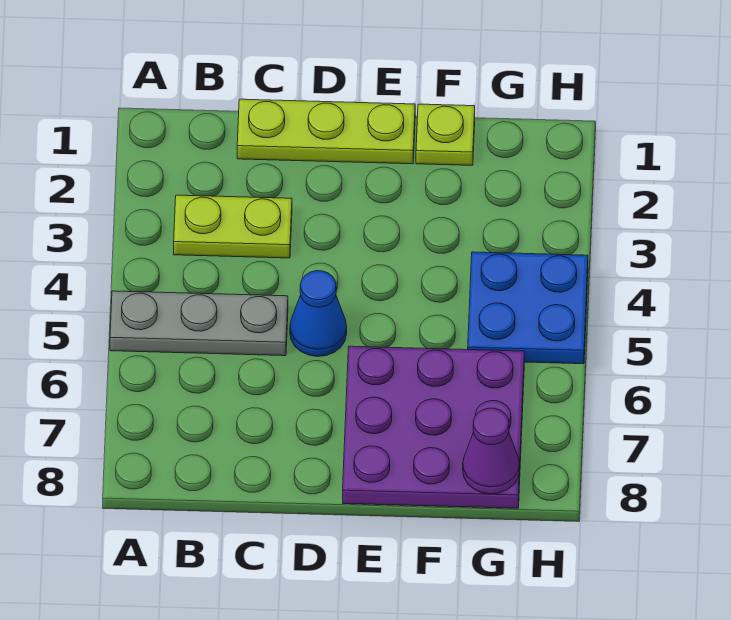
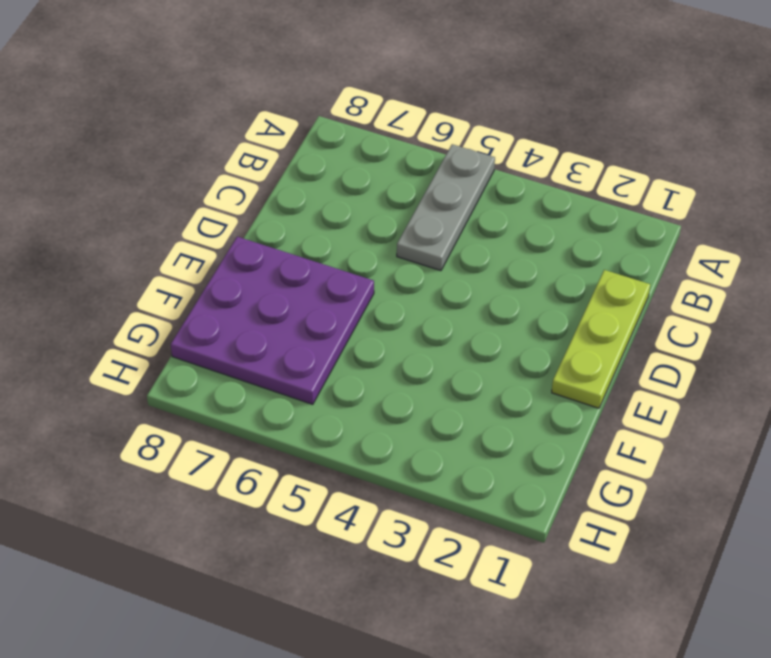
none -> lime plate B3:C3 level 1
none -> blue cone D5 level 1

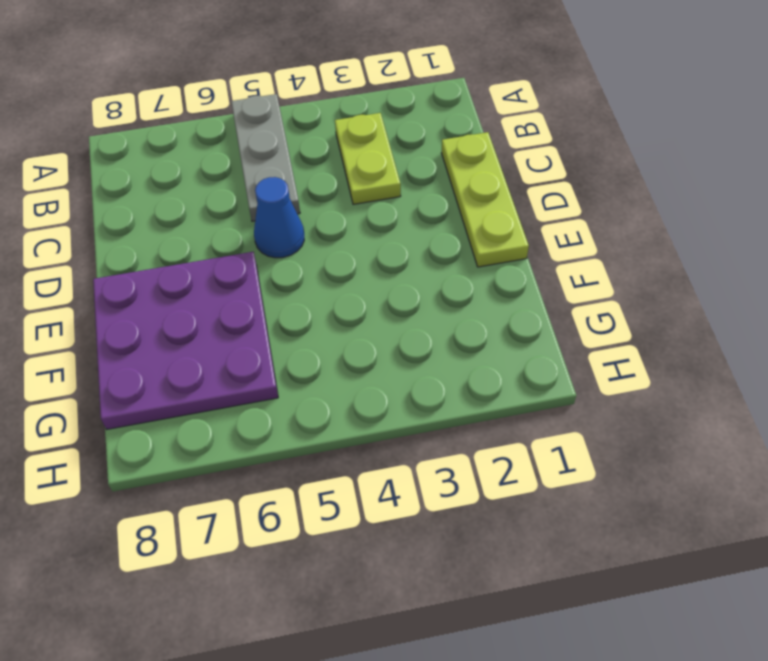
none -> lime plate F1 level 1
none -> blue plate G4:H5 level 1

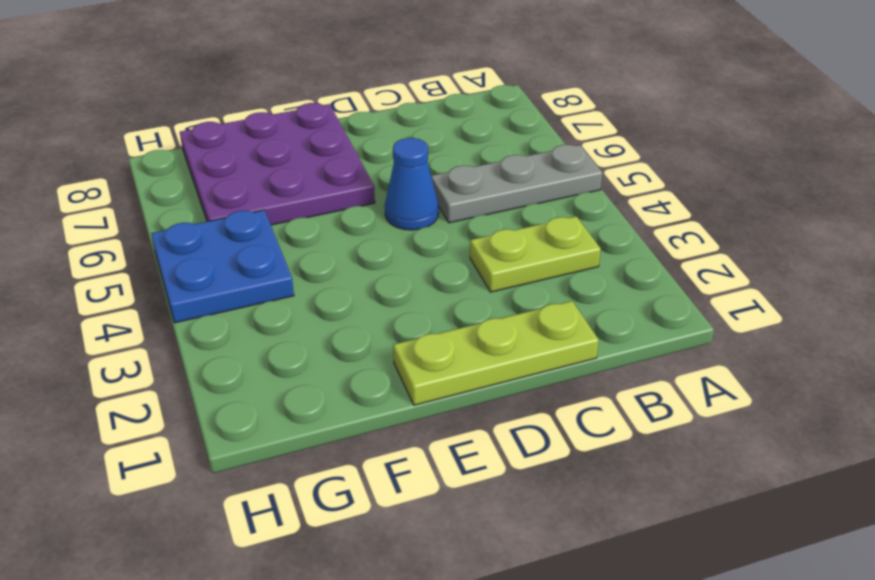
none -> lime plate F1 level 1
none -> purple cone G8 level 2

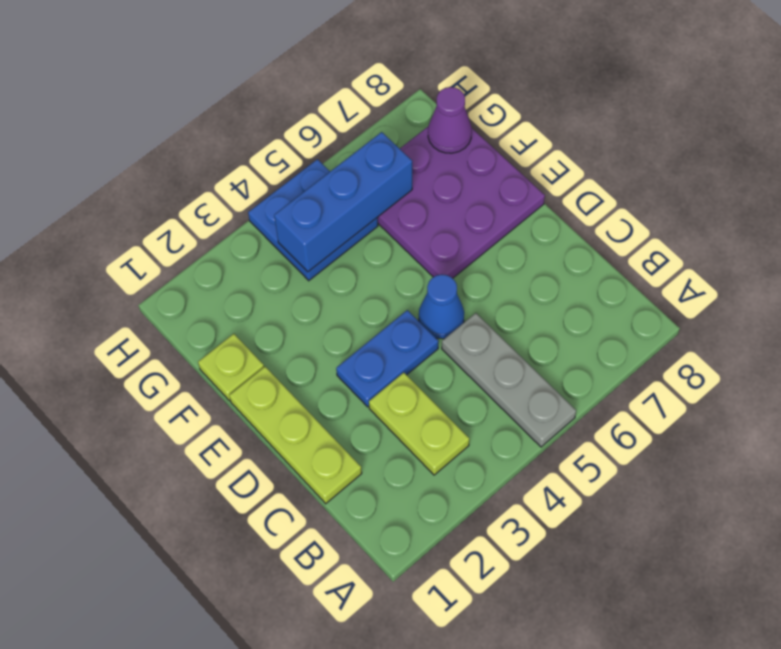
blue plate D3:D4 level 1 -> none
blue brick G4:G6 level 2 -> none

